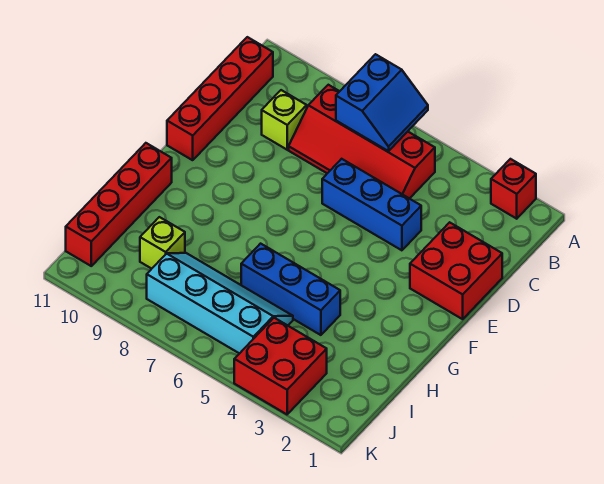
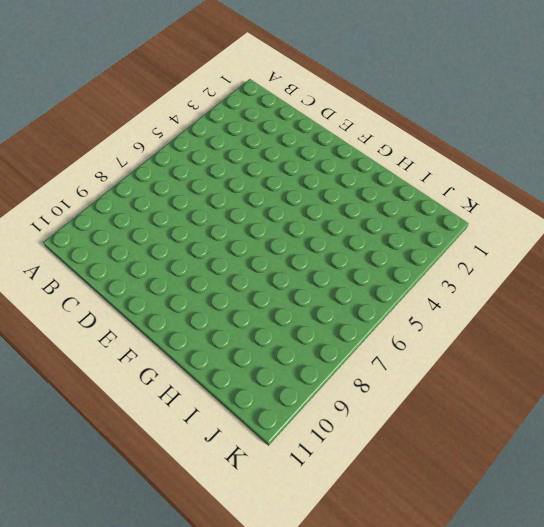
none -> red brick A2 level 1
none -> red slope B5:C8 level 1 top B
none -> red brick B11:E11 level 1

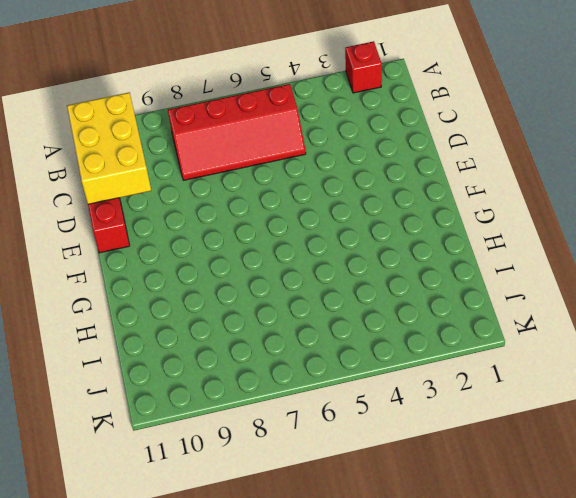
yellow brick B10:D11 level 2 -> none
none -> lime brick C9 level 1
none -> red brick D1:E2 level 1
none -> blue brick D4:D6 level 1

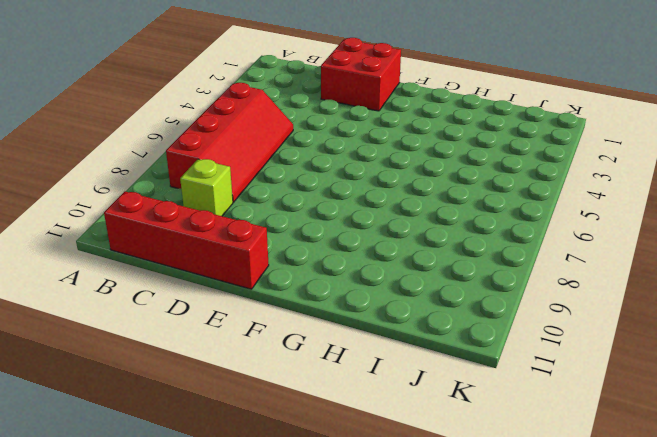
none -> red brick A2 level 1
none -> blue brick D4:D6 level 1
none -> red brick G11:J11 level 1

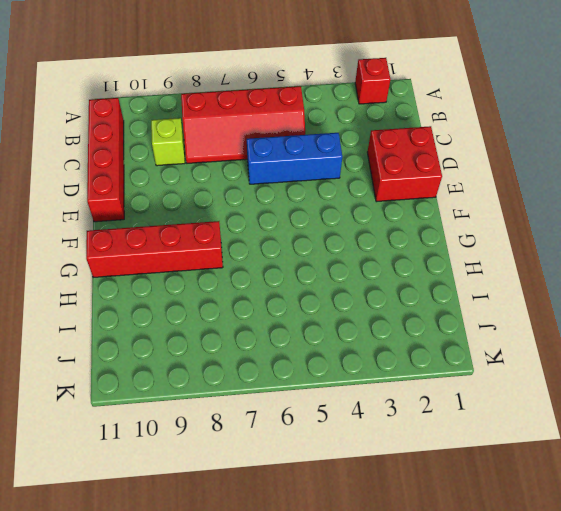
red brick G8:G11 level 1 -> red brick G11:J11 level 1
none -> blue brick H4:H6 level 1
none -> cyan slope I5:J8 level 1 top J
none -> lime brick I9 level 1

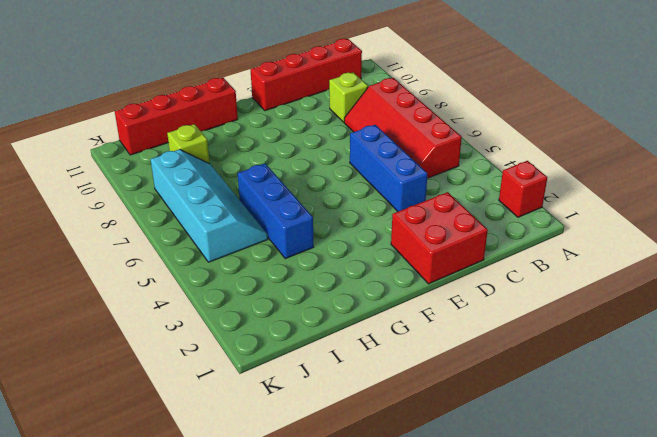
none -> red brick J3:K4 level 1
none -> blue slope A6:B7 level 2 top 7

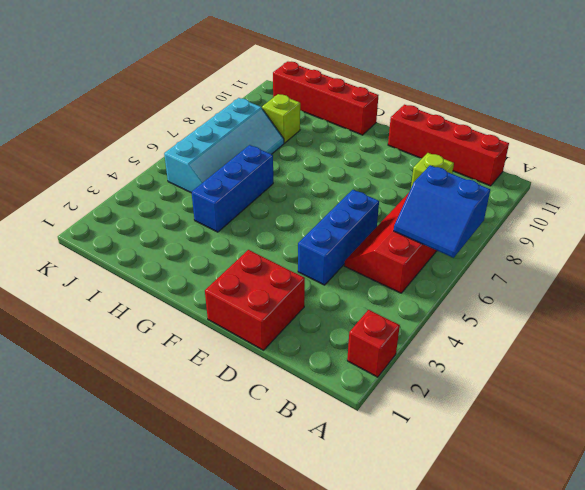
none -> red brick J3:K4 level 1

